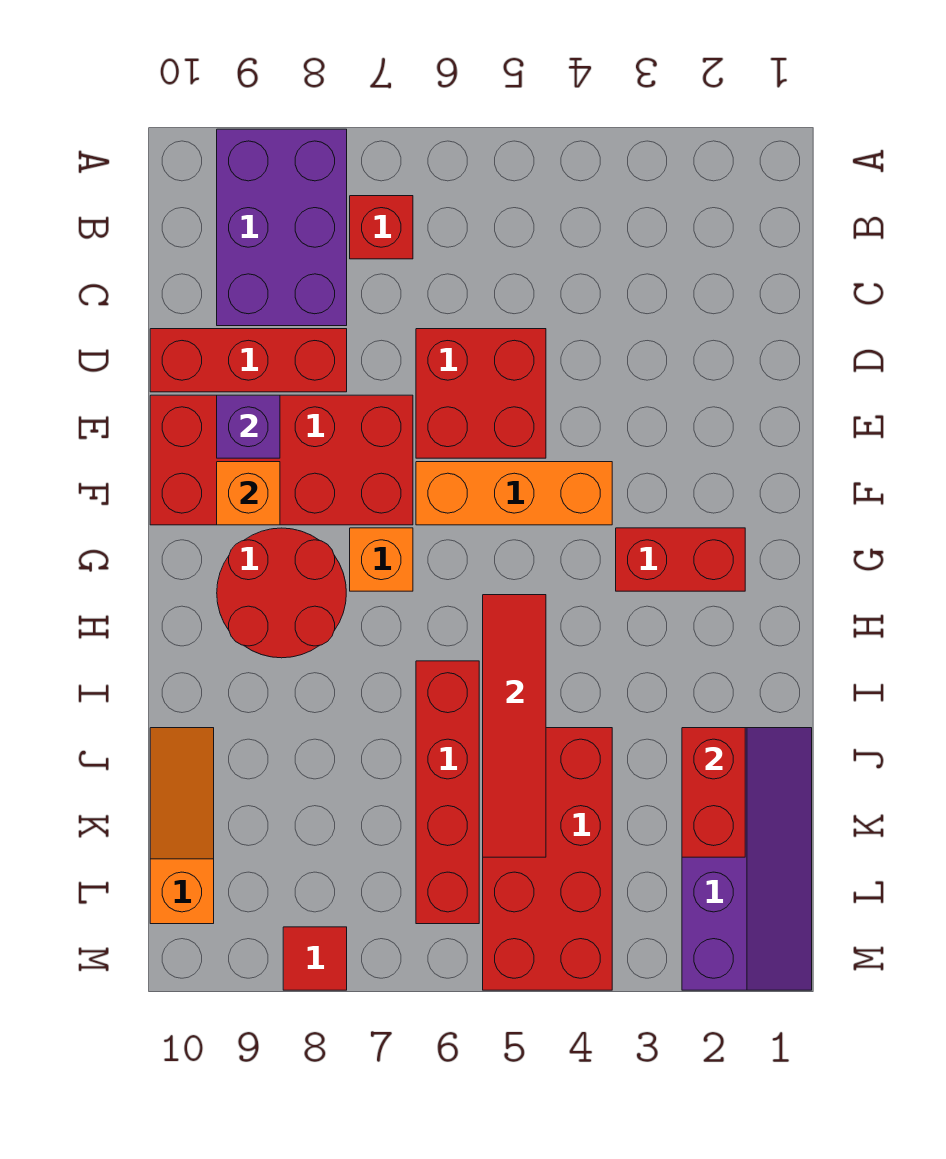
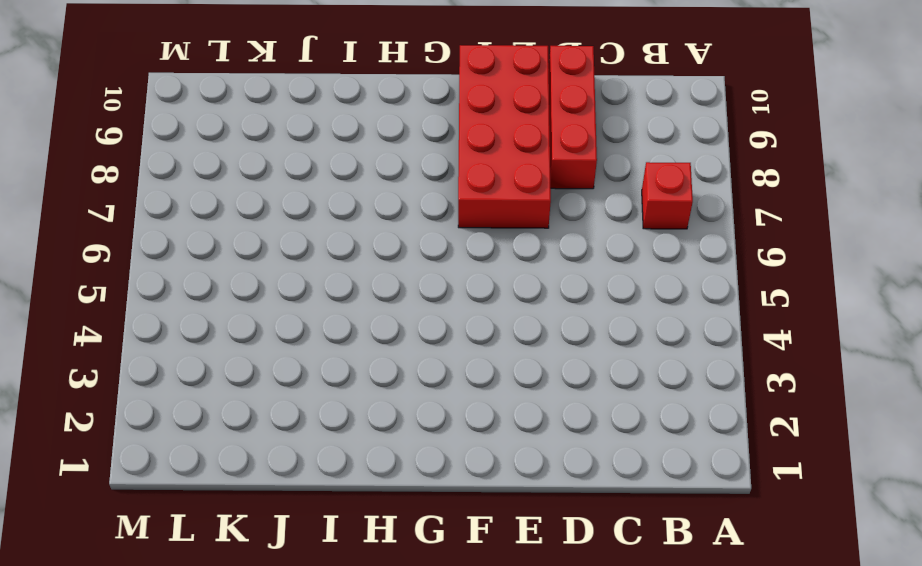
none -> purple brick A8:C9 level 1
none -> red brick D5:E6 level 1
none -> orange brick F4:F6 level 1

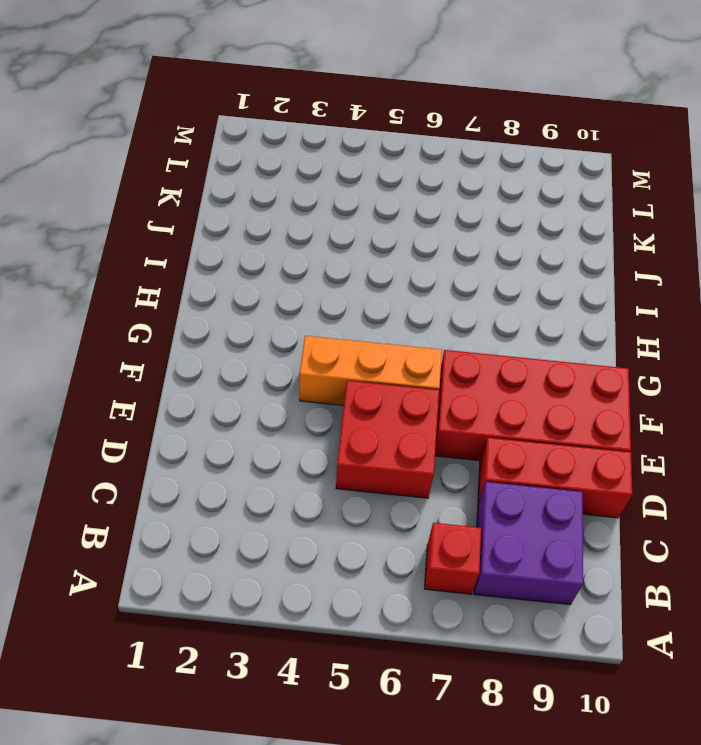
purple brick B8:C9 level 1 -> purple brick A8:C9 level 1
none -> red brick G2:G3 level 1
none -> orange brick G7 level 1
none -> red round brick G8:H9 level 1

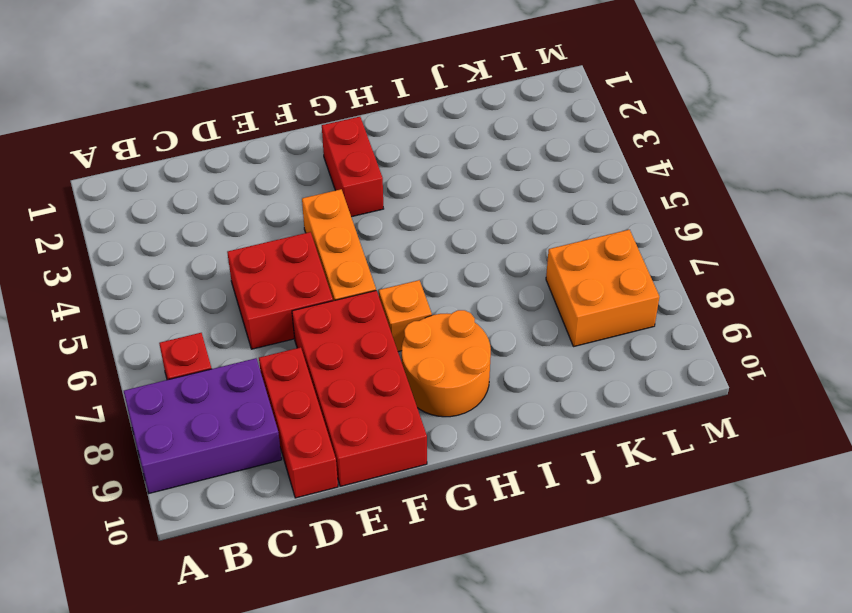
orange round brick G8:H9 level 1 -> red round brick G8:H9 level 1
orange brick K7:L8 level 1 -> none
none -> red brick I6:L6 level 1
none -> purple slope J1:M2 level 1 top 2
none -> red brick J4:M5 level 1

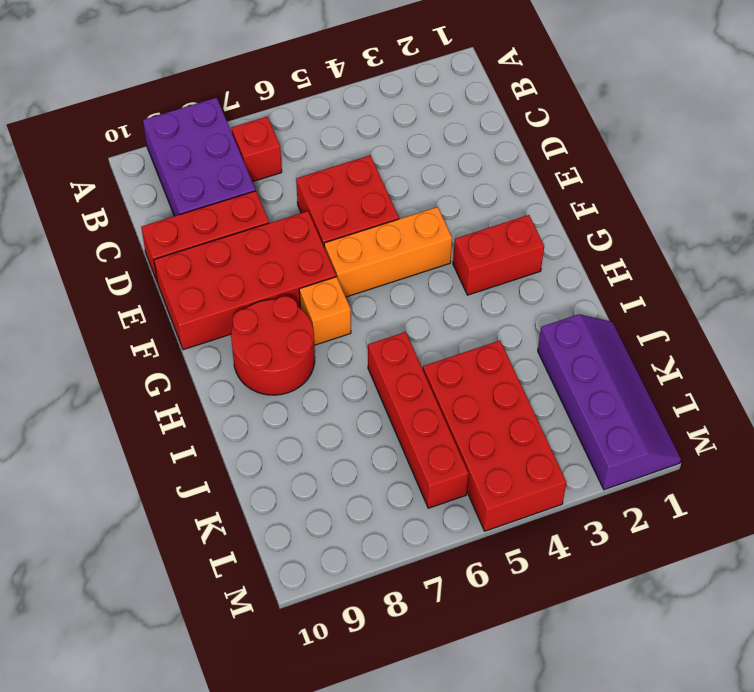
none -> orange slope J10:L10 level 1 top L
none -> red tile M8 level 1
none -> purple brick E9 level 2

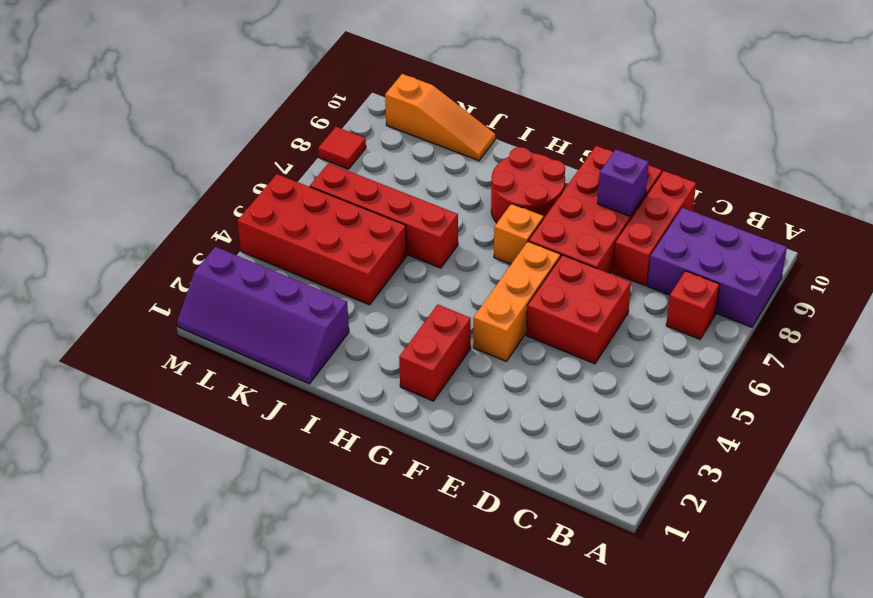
none -> orange brick F9 level 2
none -> red tile H5:K5 level 2
none -> red brick J2:K2 level 2

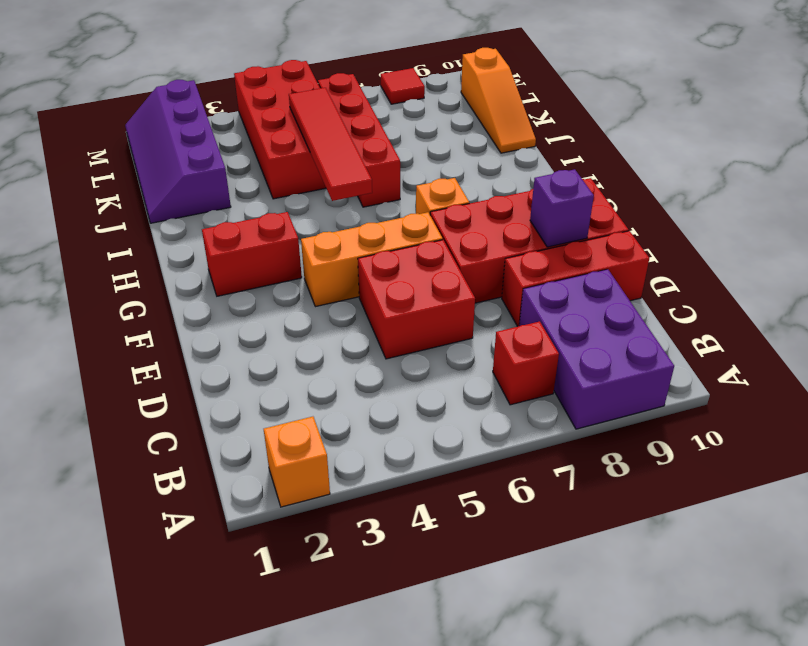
orange brick A2 level 1 -> orange brick F9 level 2
none -> red round brick G8:H9 level 1
none -> red brick J2:K2 level 2

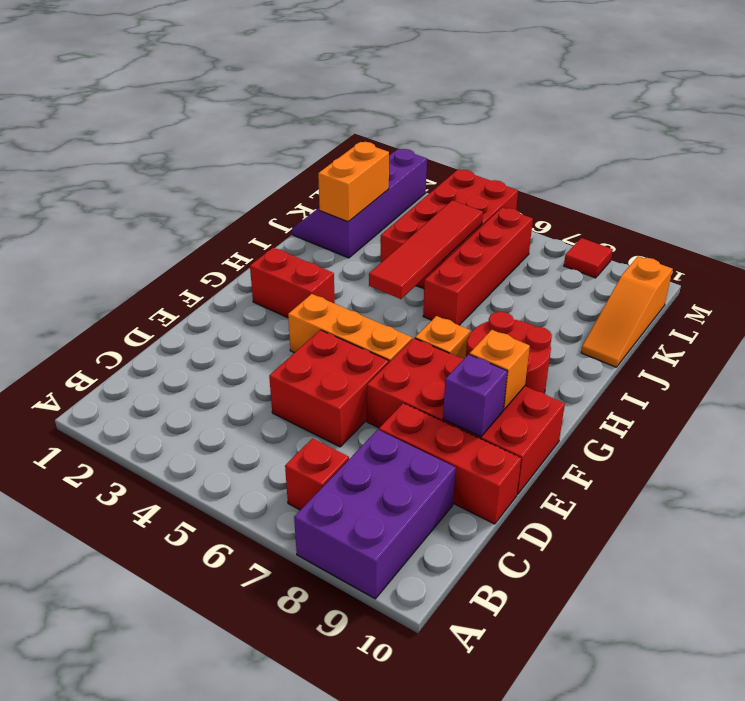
orange brick J2:K2 level 2 -> red brick J2:K2 level 2

